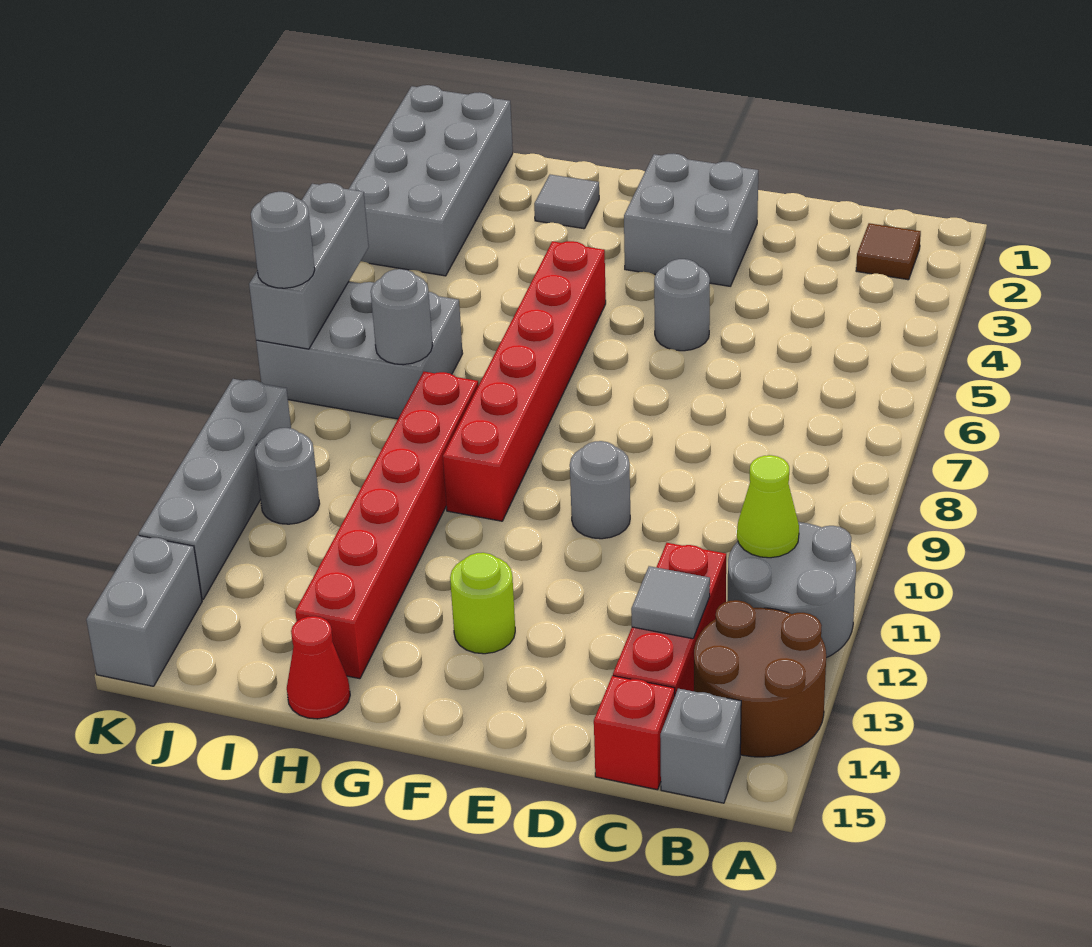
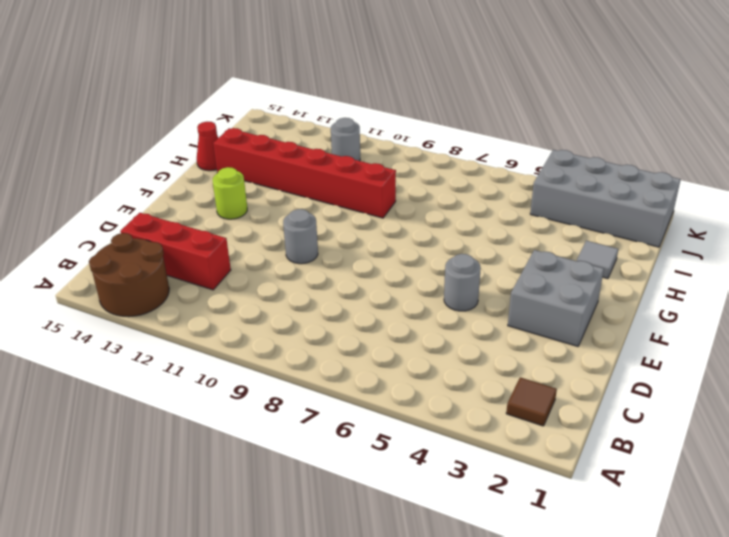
none -> grey round brick A11:B12 level 1
none -> grey brick B15 level 1
none -> red brick C15 level 1

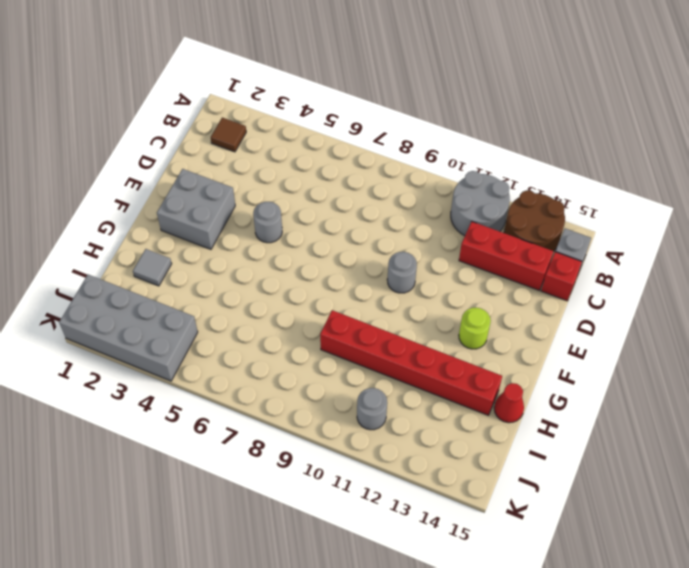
none -> red brick G5:G10 level 1
none -> grey brick I7:K8 level 1
none -> grey brick K10:K13 level 1

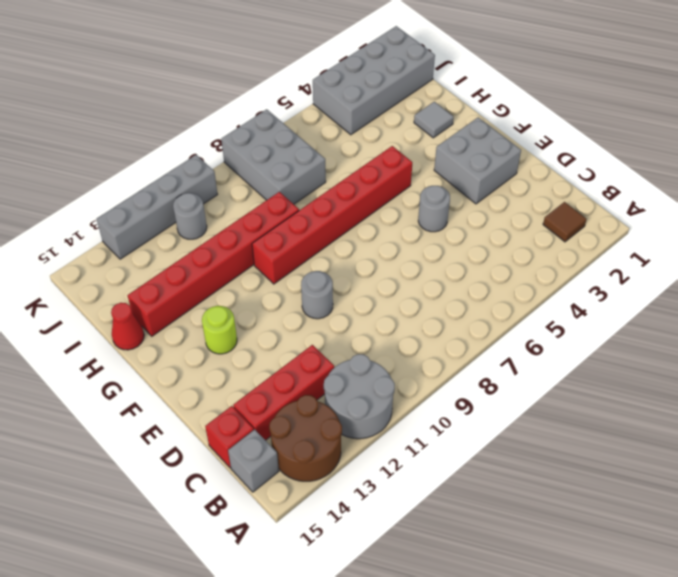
none -> grey brick K14:K15 level 1
none -> lime cone B11 level 2
none -> grey tile C13 level 2

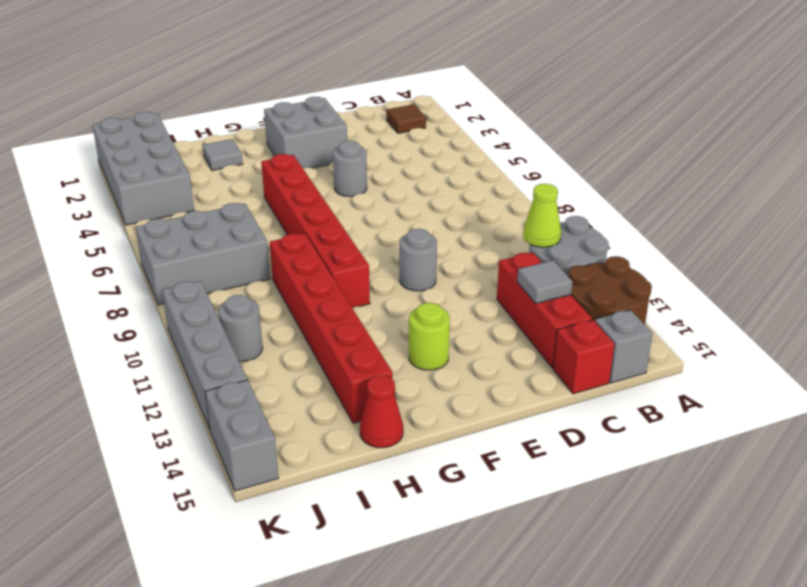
none -> grey round brick I8 level 2
none -> grey brick K6:K8 level 2
none -> grey round brick K8 level 3

